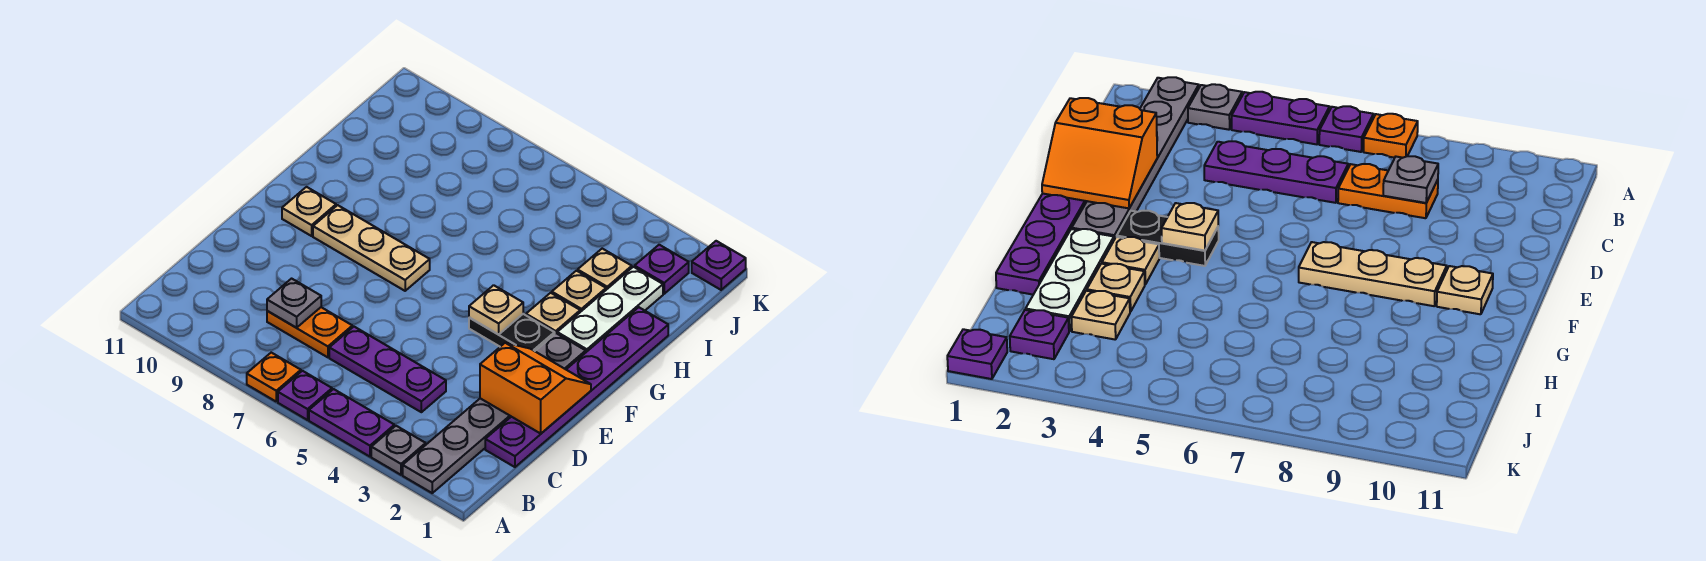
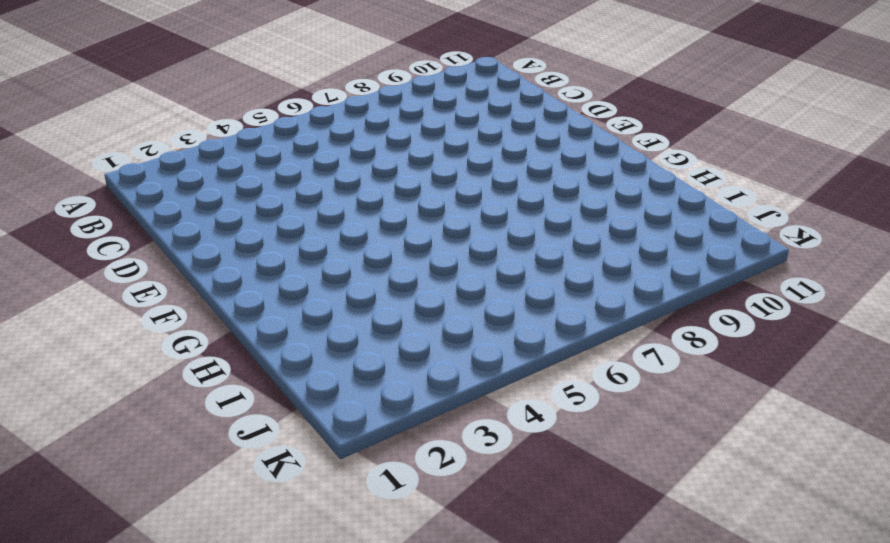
none -> grey plate A2:F2 level 1
none -> grey plate A3 level 1
none -> purple plate A4:A5 level 1

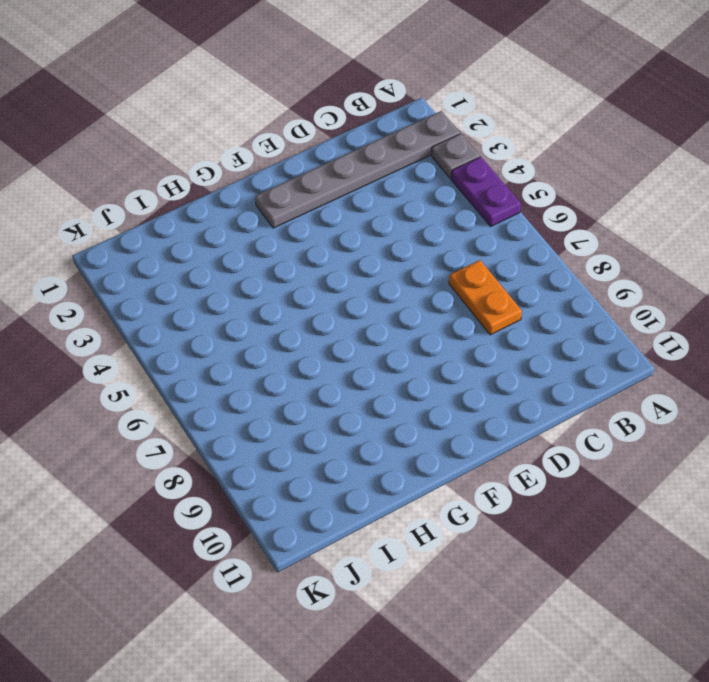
none -> purple plate A6 level 1
none -> orange plate A7 level 1
none -> purple plate C1:H1 level 1

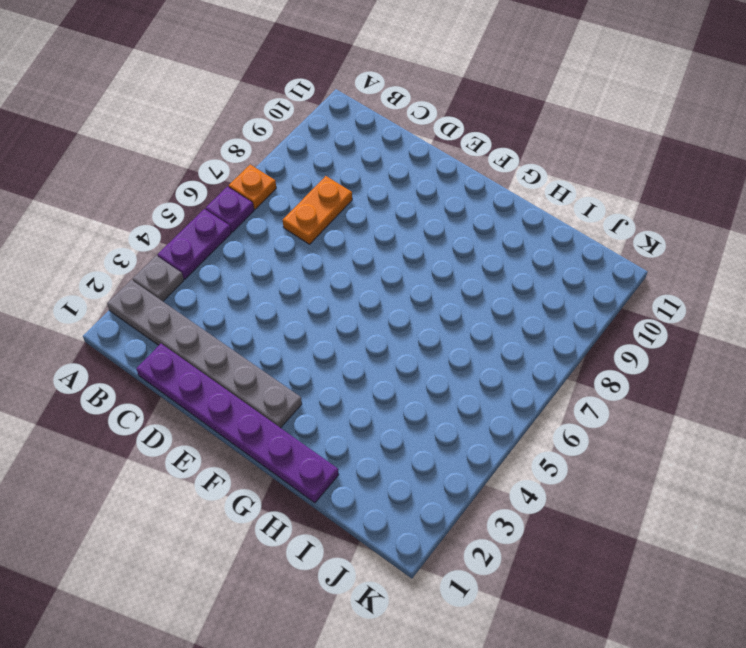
none -> purple plate C4:C6 level 1
none -> black plate F3:F4 level 1
none -> tan plate F7:F9 level 1

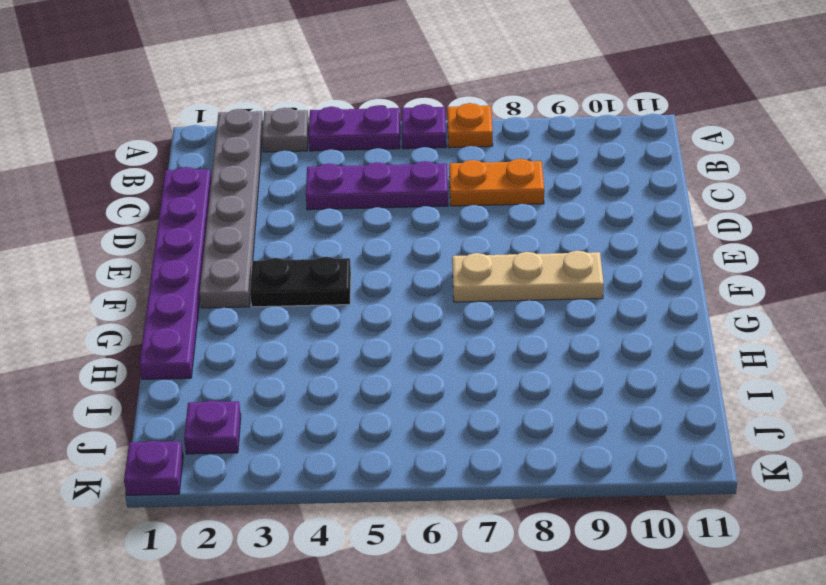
none -> tan plate F10 level 1
none -> white plate G2:I2 level 1
none -> tan plate G3 level 1

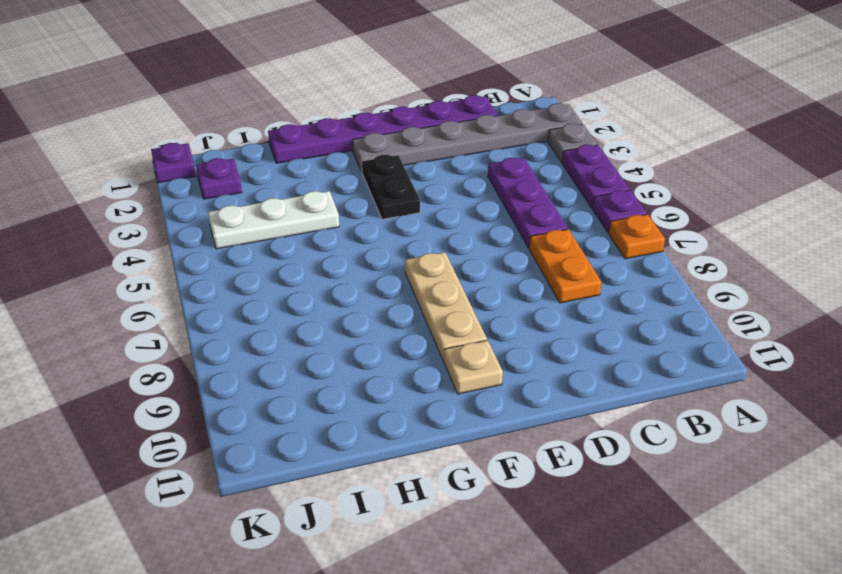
white plate H4:J4 level 1 -> white plate G2:I2 level 1
none -> tan plate G3 level 1
none -> tan plate H3 level 1
none -> tan plate I3 level 1

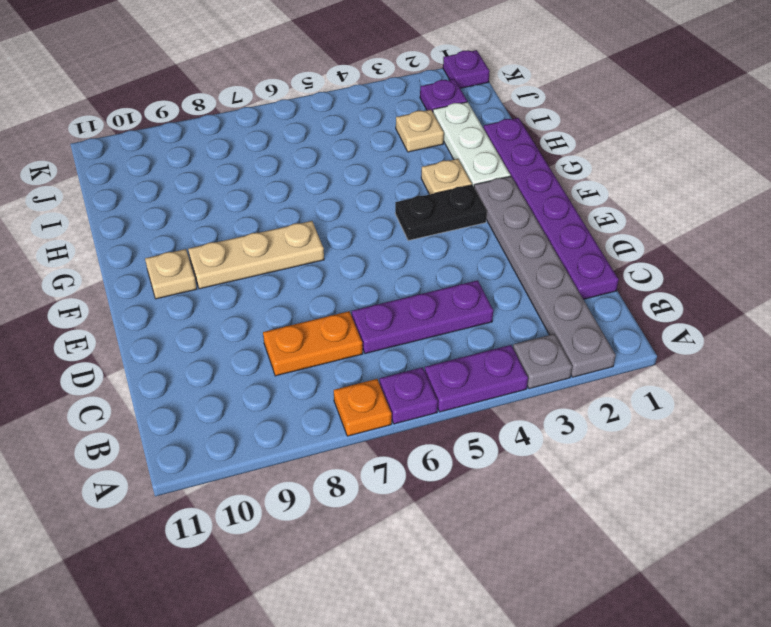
none -> tan plate H3 level 1
none -> grey plate C8 level 2
none -> orange slope D1:E2 level 2 top D

